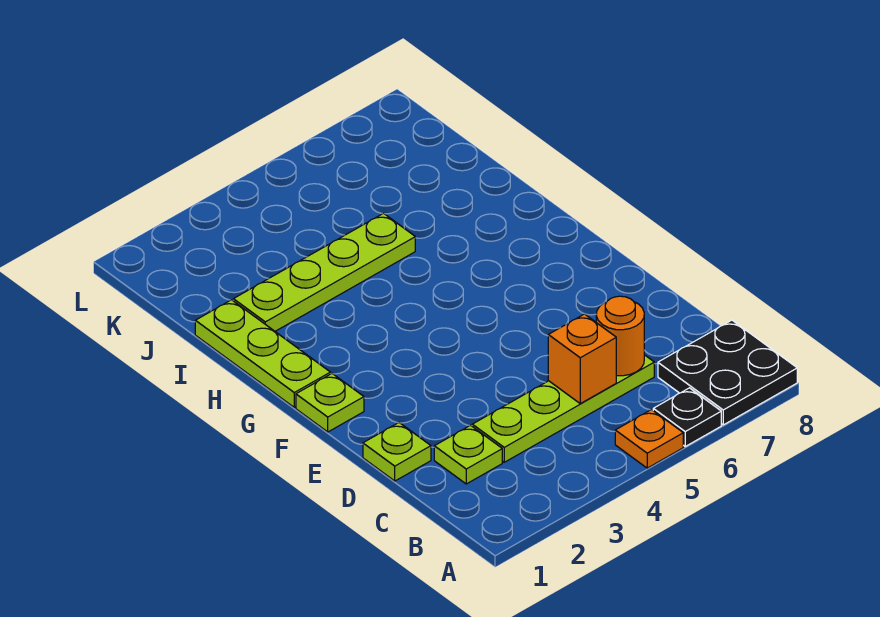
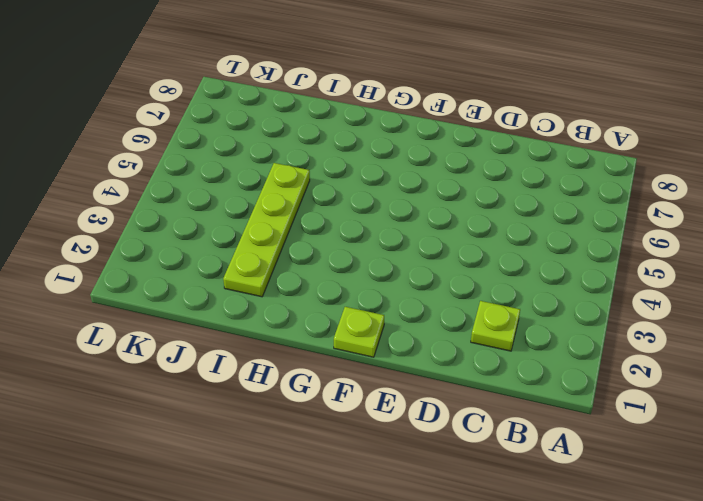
none -> orange plate A5 level 1
none -> black plate A6 level 1

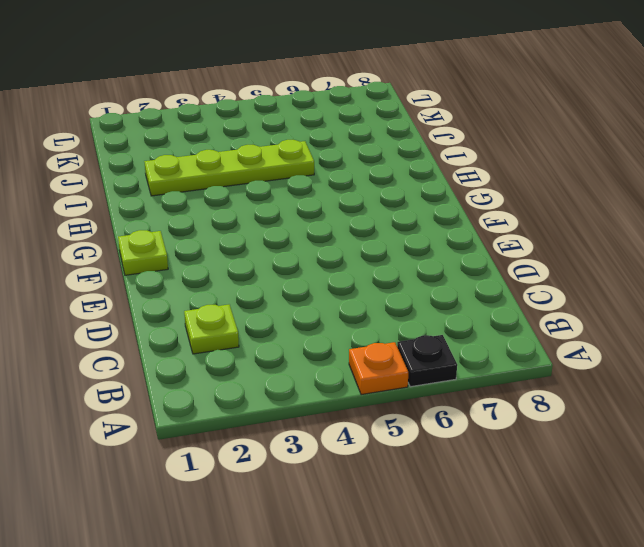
none -> black plate A7:B8 level 1
none -> lime plate C3:C6 level 1

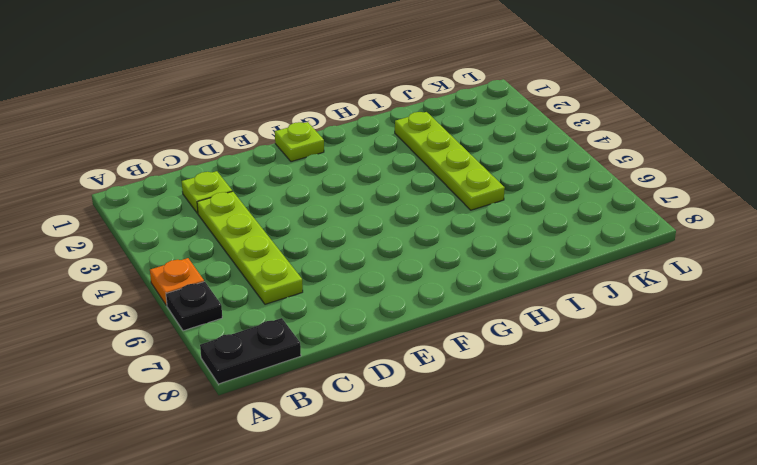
black plate A8:B8 level 1 -> black plate A7:B8 level 1
none -> lime plate D1 level 1
none -> lime plate G1:I1 level 1

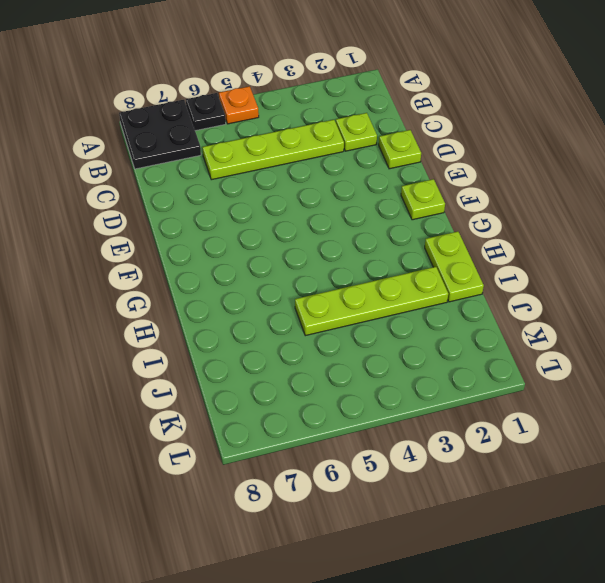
lime plate H1:I1 level 1 -> lime plate G1:I1 level 1
none -> orange brick C5 level 2
none -> orange round brick C6 level 2

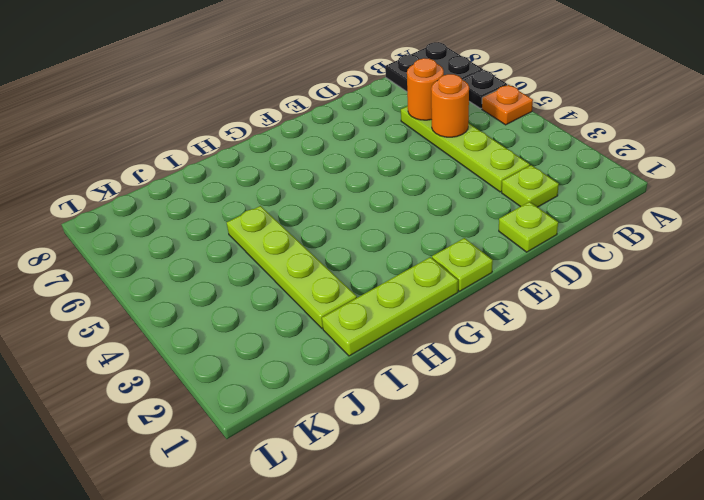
orange round brick C5 level 2 -> orange brick C5 level 2

